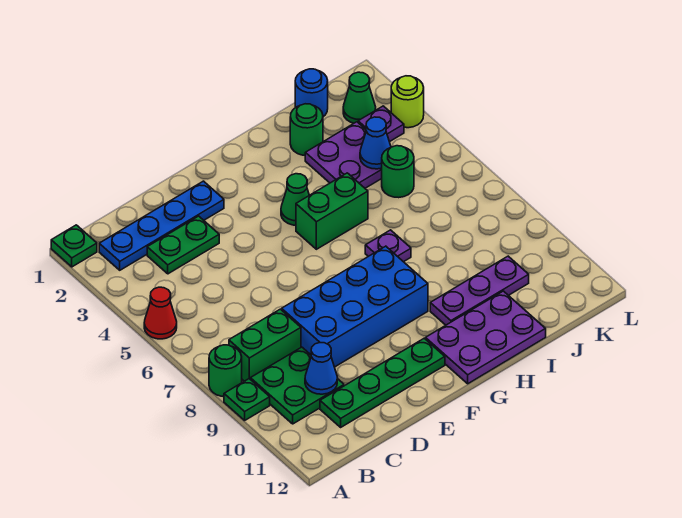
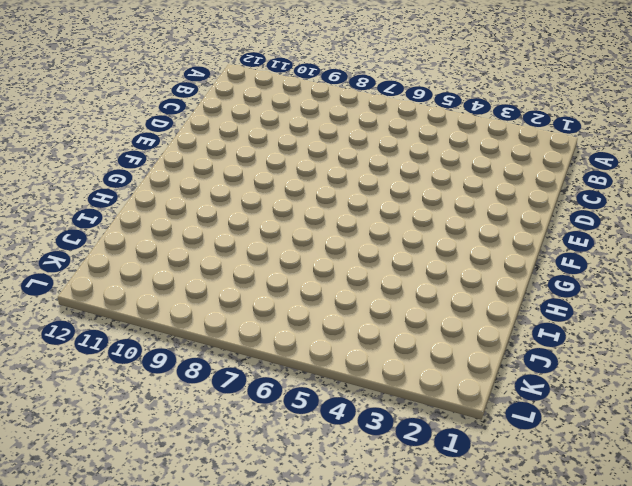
none -> green plate A1 level 1
none -> red cone A5 level 1
none -> green round brick A8 level 1

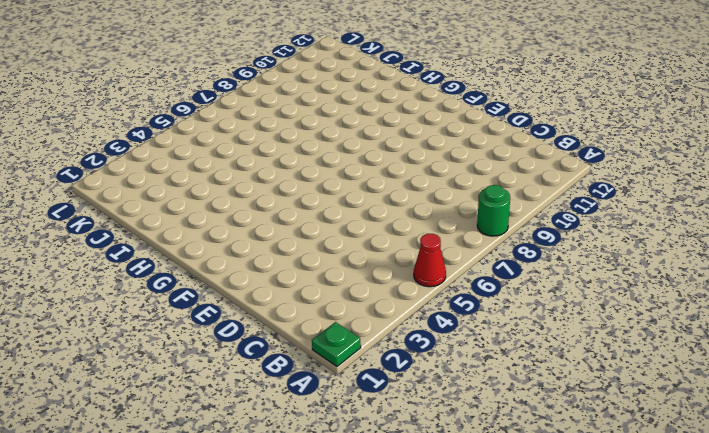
none -> green plate A9 level 1
none -> blue plate B2:E2 level 1
none -> green brick B8:C8 level 1

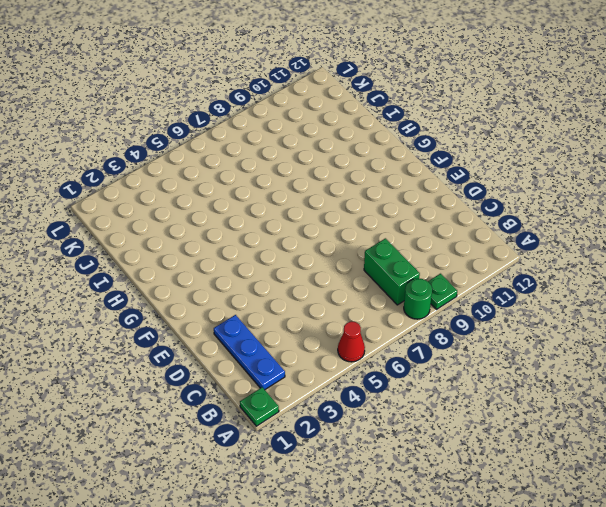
blue plate B2:D2 level 1 -> blue plate B2:E2 level 1
none -> green plate B9:C10 level 1
none -> green plate C3:D3 level 1
none -> green plate C11:F11 level 1

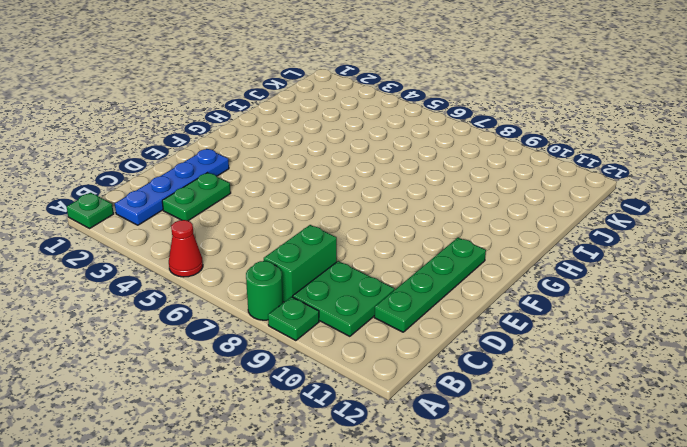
none -> blue brick D8:G9 level 1
none -> green cone G4 level 1
none -> green brick G5:H5 level 1

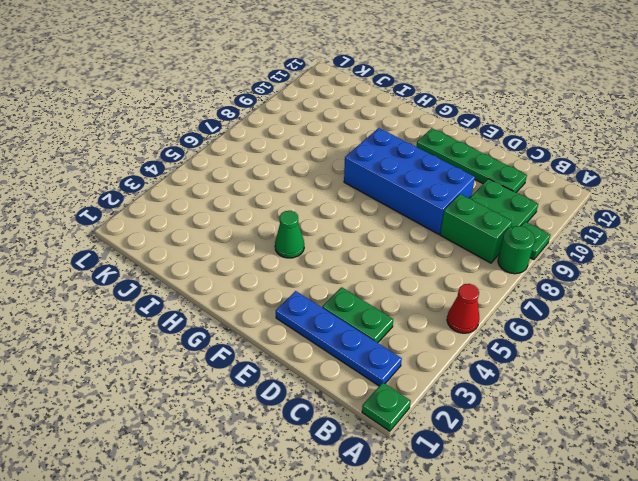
none -> green brick G5:H5 level 1
none -> purple plate G11:I12 level 1
none -> purple plate H7 level 1

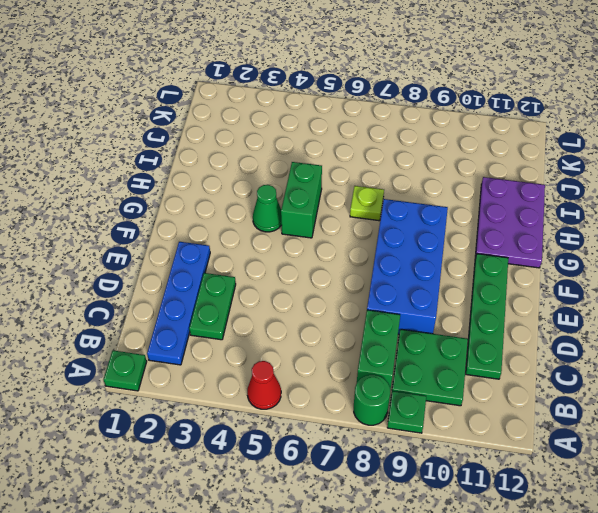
lime plate H7 level 1 -> purple plate H7 level 1
none -> purple plate H10:J10 level 1
none -> green round brick I2 level 1
none -> purple plate I3:J4 level 1

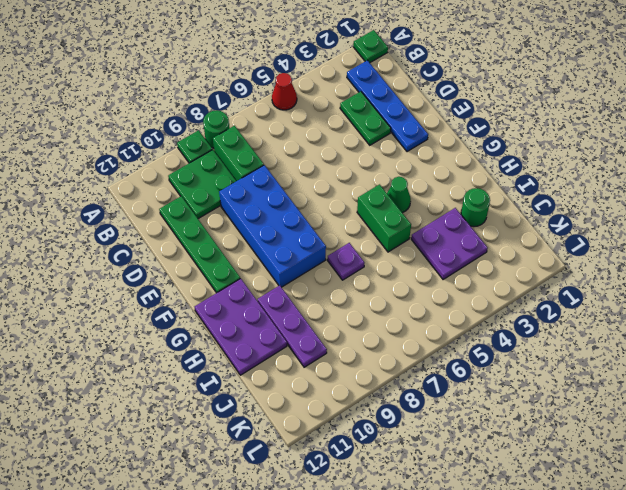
none -> blue round brick J1 level 1
none -> green round brick J5 level 1
none -> green cone K2 level 1

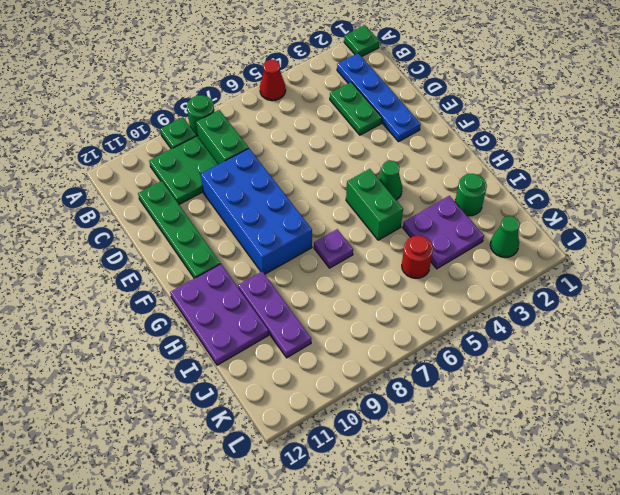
red round brick J5 level 1 -> green round brick J5 level 1
none -> blue round brick J1 level 1
none -> purple plate K3 level 1
none -> lime round brick L3 level 1

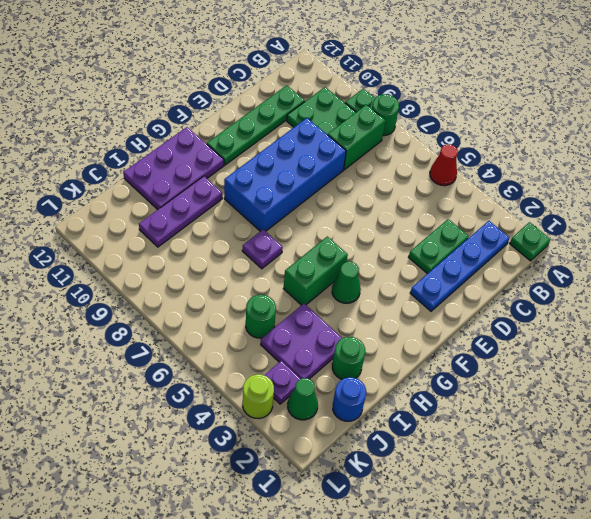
none -> blue cone C10 level 2
none -> blue cone J4 level 2

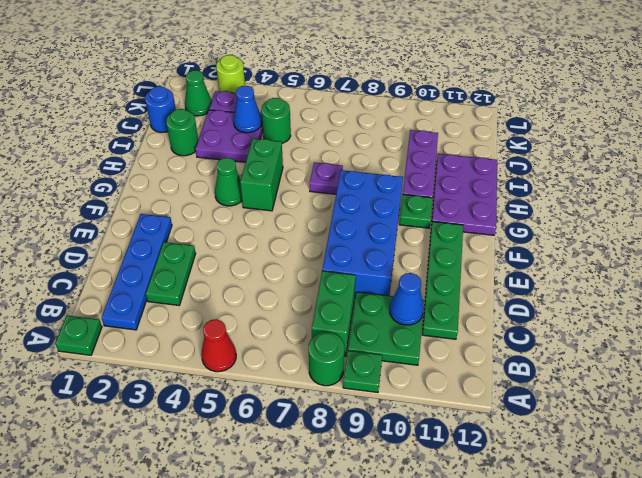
green plate G10 level 1 -> none

